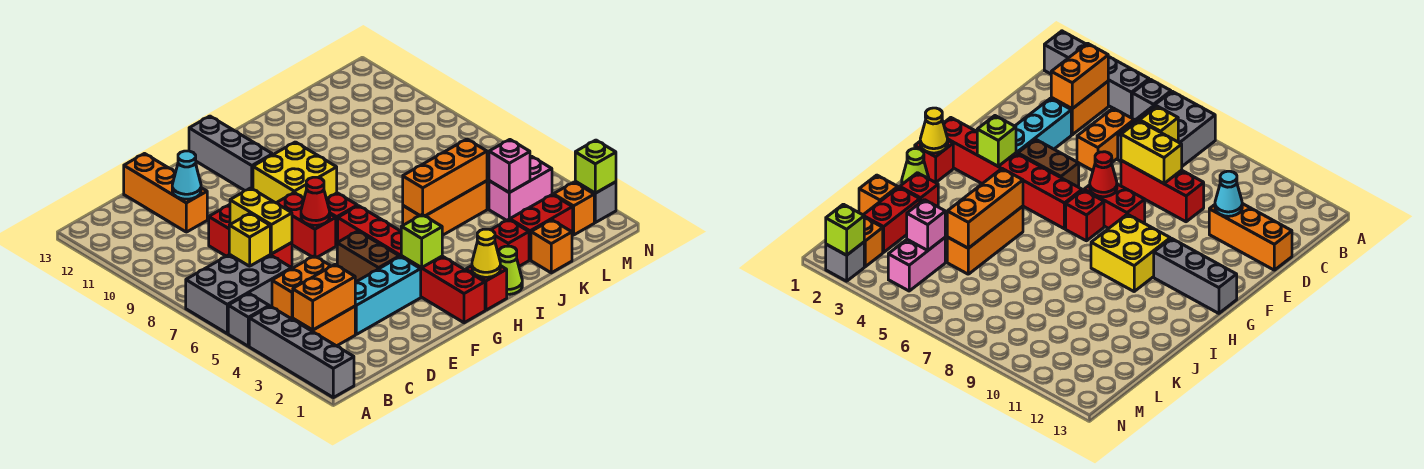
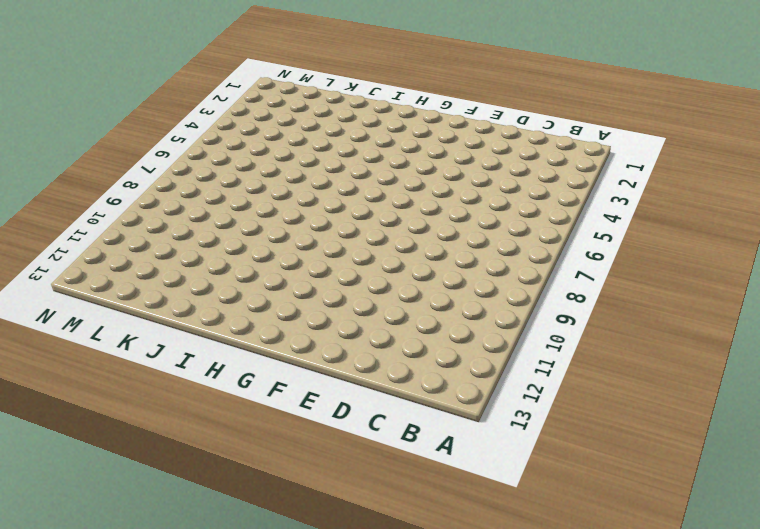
none -> grey brick A1:A4 level 1
none -> grey brick A5 level 1
none -> grey brick A6:C7 level 1
none -> orange brick B3:C3 level 1

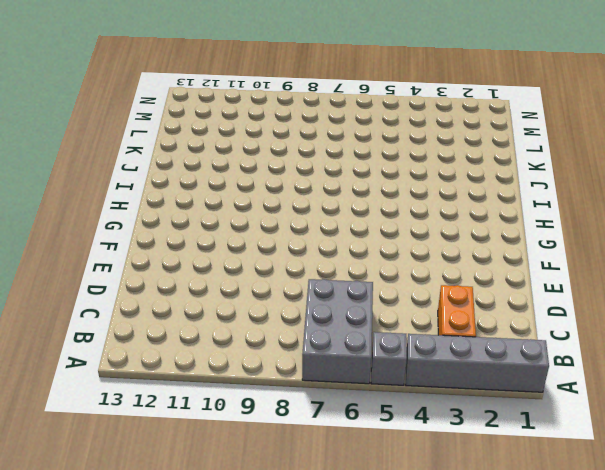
none -> orange brick C5:D5 level 1
none -> cyan brick D3:F3 level 1
none -> red brick D7:D9 level 1
none -> orange brick D11:D13 level 1

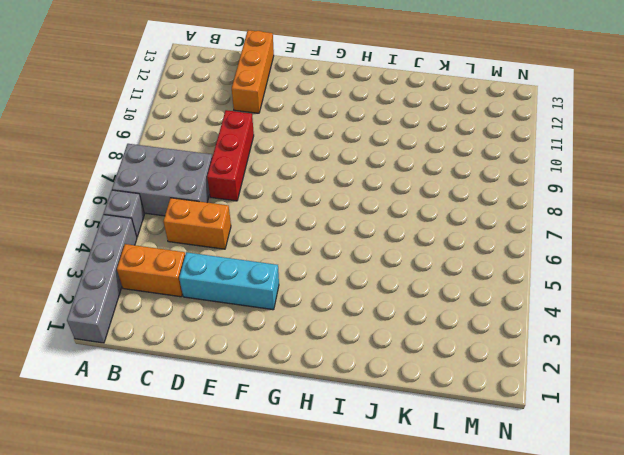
none -> brown brick F4:F5 level 1
none -> red brick F7:F8 level 1
none -> red brick G1:G6 level 1
none -> red brick G7 level 1

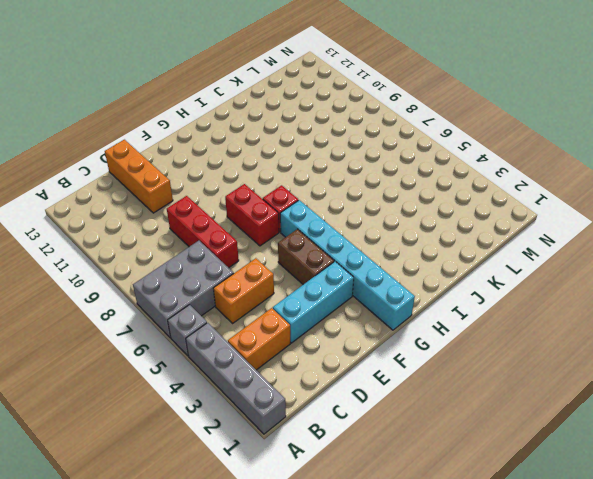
cyan brick G1:G6 level 1 -> red brick G1:G6 level 1
none -> yellow brick G9:H10 level 1
none -> grey brick G11:G13 level 1
none -> red brick H1 level 1
none -> lime cone I1 level 1

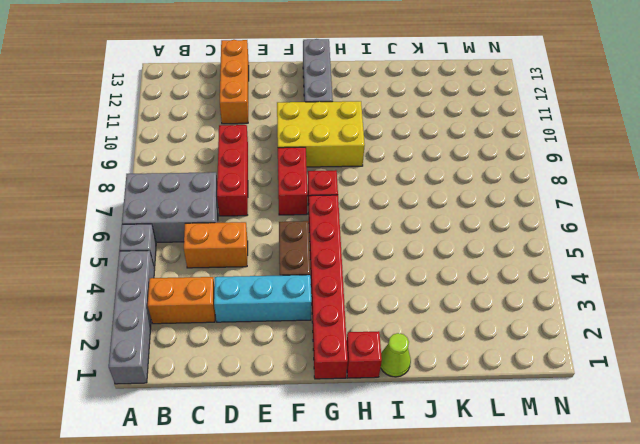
yellow brick F9:H10 level 1 -> yellow brick G9:H10 level 1
none -> orange brick I5:K5 level 1
none -> red brick J2 level 1
none -> orange brick K1 level 1
none -> red brick K2:L2 level 1

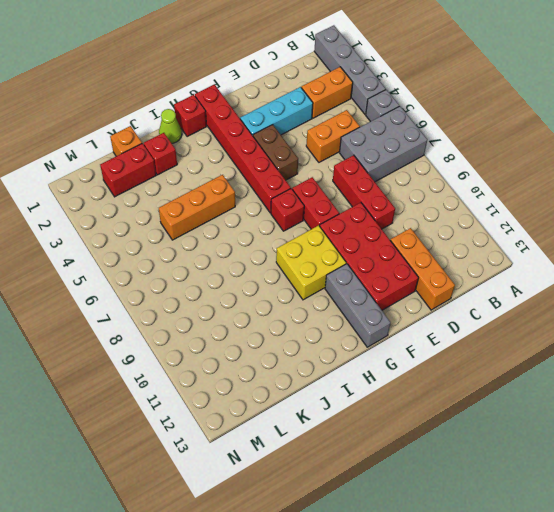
red brick E9:F12 level 1 -> none
none -> pink brick L4:M4 level 1
none -> orange brick M2 level 1
none -> grey brick N2 level 1
none -> orange brick B3:C3 level 2

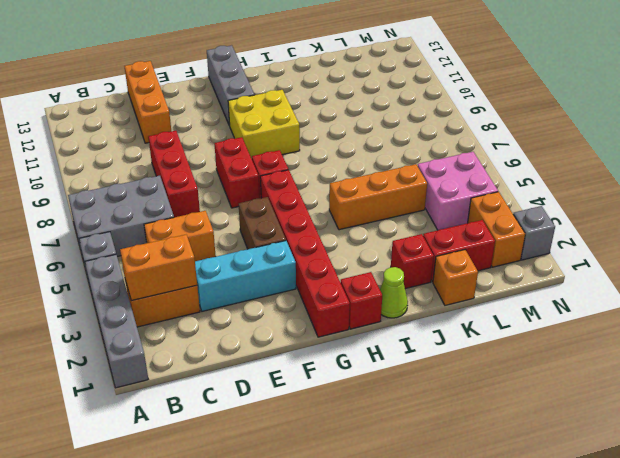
pink brick L4:M5 level 1 -> pink brick L4:M4 level 1
orange brick M2:M3 level 1 -> orange brick M2 level 1
none -> yellow brick C7 level 2
none -> yellow brick D7:D8 level 2
none -> cyan cone D11 level 2
none -> red cone F7 level 2

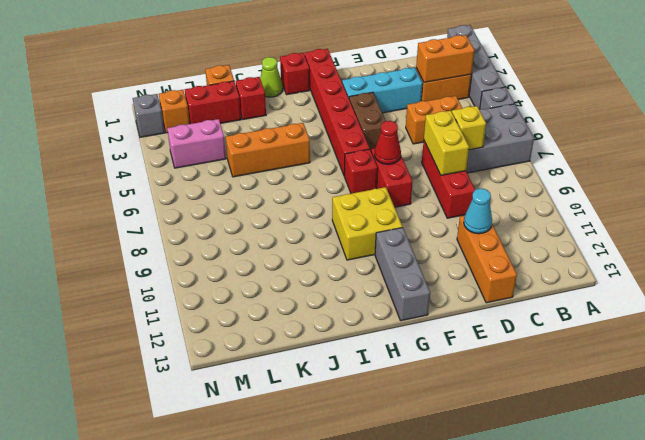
none -> lime brick G3 level 2
none -> yellow cone H1 level 2
none -> orange brick I5:K5 level 2
none -> pink brick L4 level 2

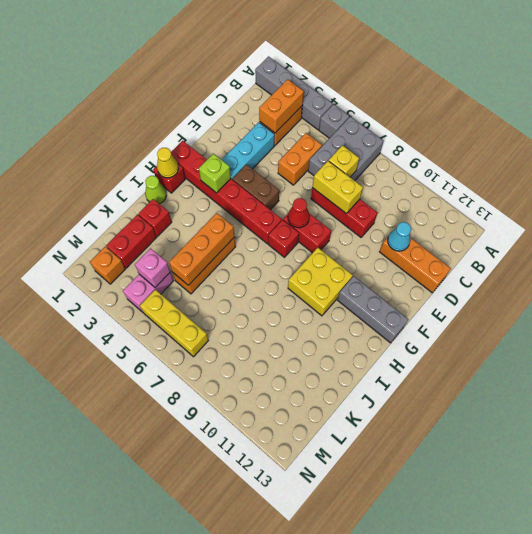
yellow brick M5:M7 level 1 -> none
none -> orange brick K1 level 1
none -> grey brick N2 level 1
none -> lime brick N2 level 2

